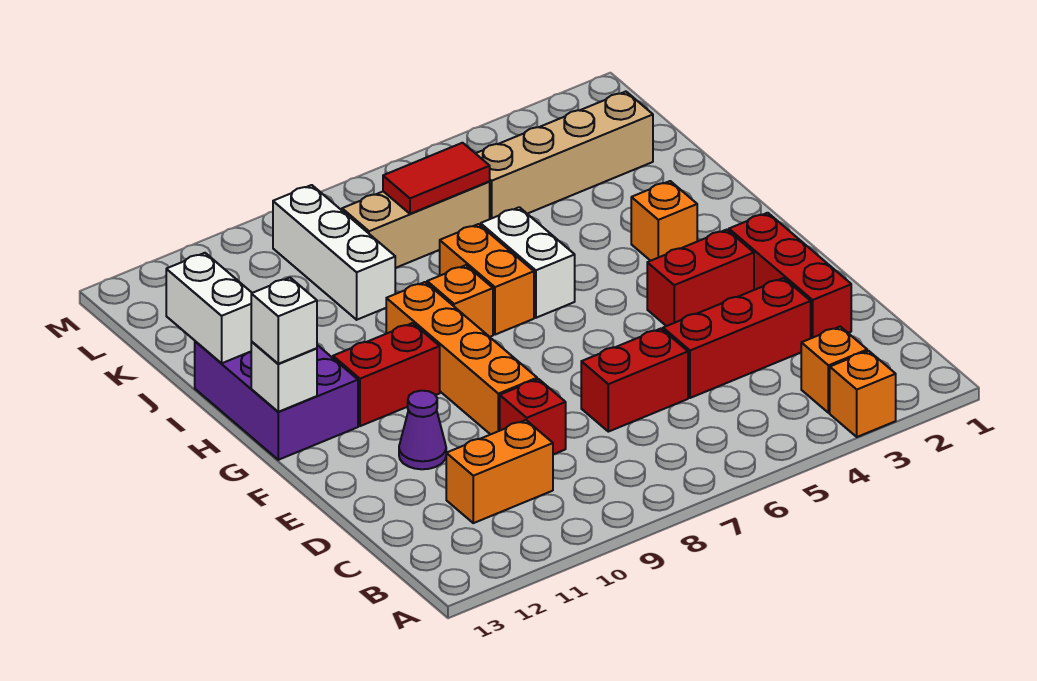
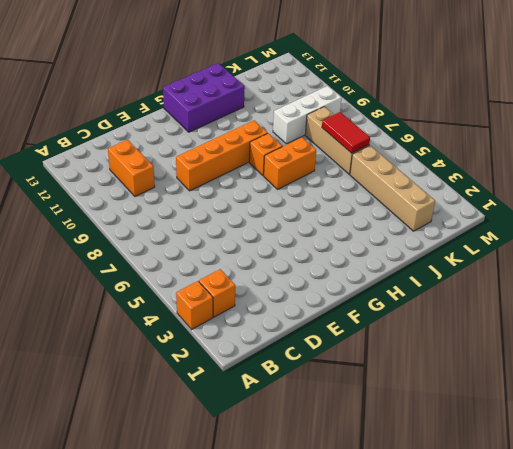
none -> red brick D2:F2 level 1
none -> red brick D3:D5 level 1
none -> red brick D6:D7 level 1

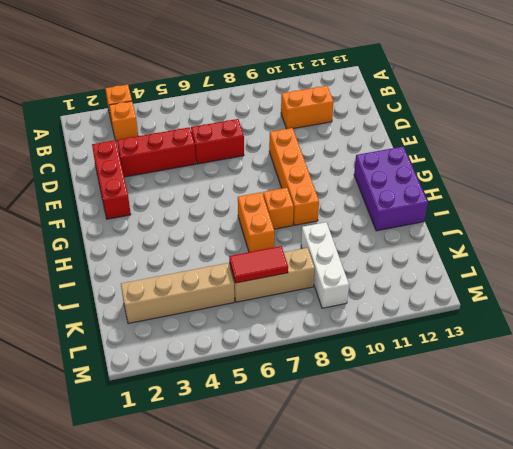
none -> red brick D9 level 1
none -> purple cone E11 level 1
none -> red brick F3:F4 level 1

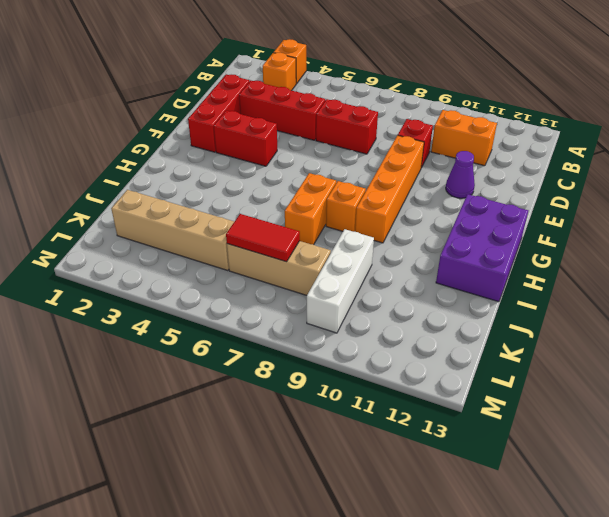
none -> red brick G10:G11 level 1
none -> orange brick H3 level 1
none -> white brick H6:I6 level 1

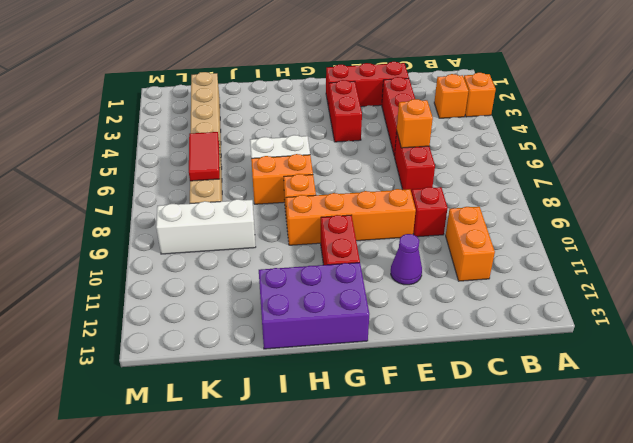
orange brick D6 level 2 -> orange brick H3 level 1
none -> white brick G13 level 2
none -> white brick I13:J13 level 2
none -> white brick G13 level 3

